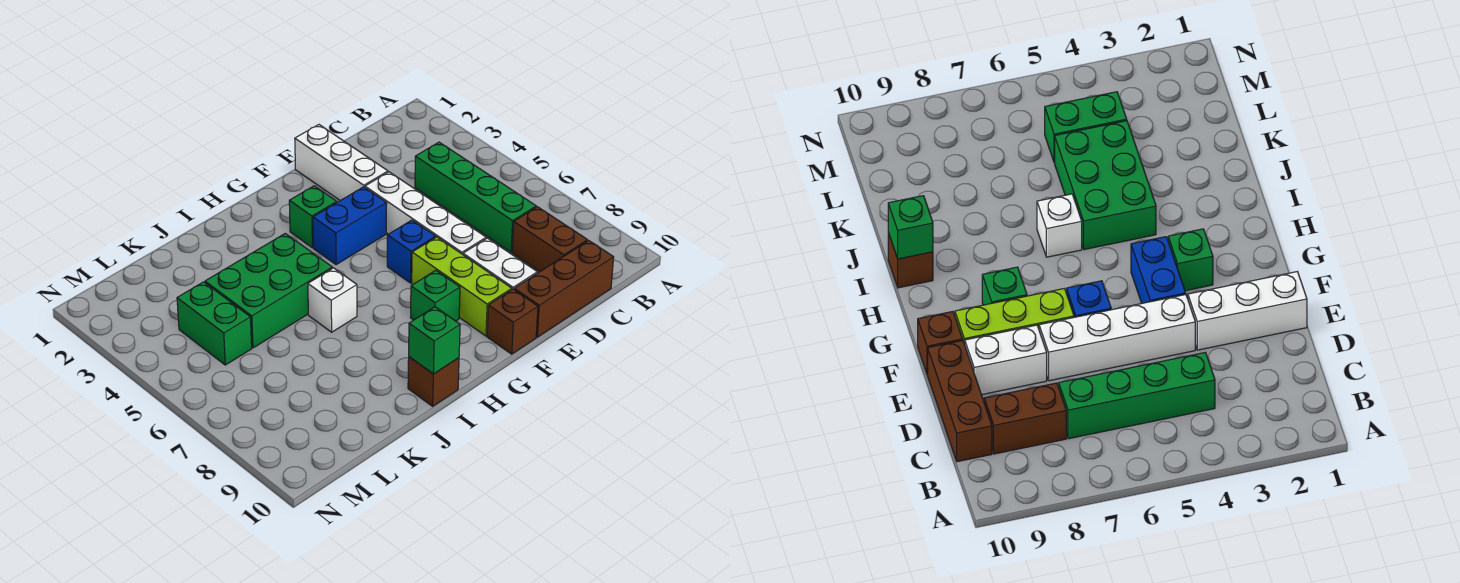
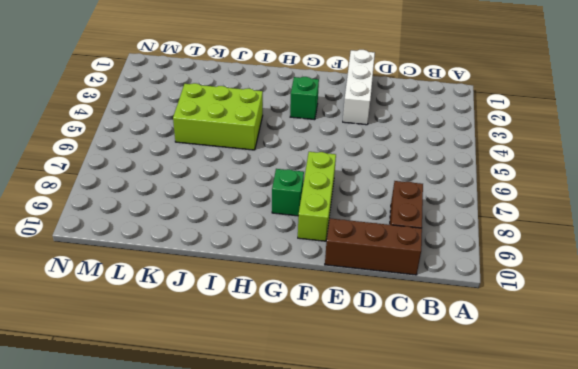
lime brick I4:K5 level 1 -> green brick I4:K5 level 1
none -> green brick C4:C7 level 1
none -> white brick E4:E7 level 1
none -> white brick E8:E9 level 1

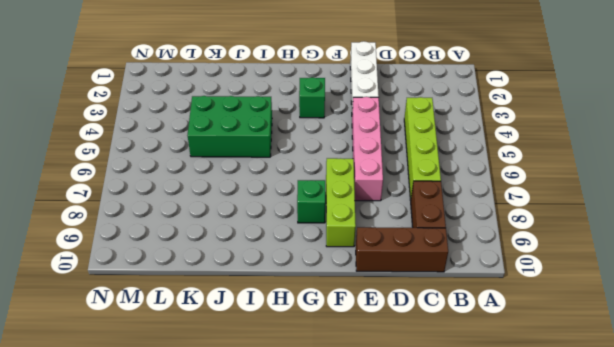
lime brick C4:C7 level 1 -> green brick C4:C7 level 1
pink brick E4:E7 level 1 -> white brick E4:E7 level 1
none -> white brick E8:E9 level 1
none -> blue brick F4:G4 level 1
none -> blue brick F6 level 1

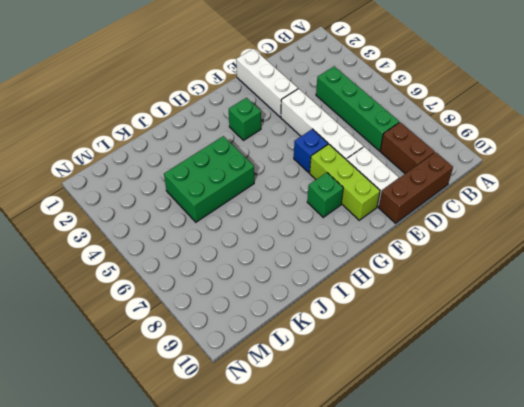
none -> blue brick F4:G4 level 1
none -> brown brick F10 level 1
none -> white brick I6 level 1

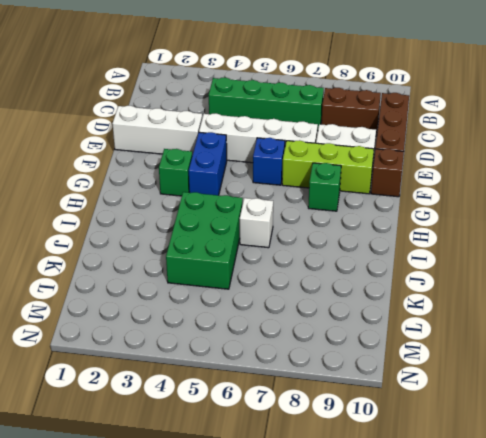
none -> brown brick I10 level 1
none -> green brick L4:L5 level 1
none -> green brick I10 level 2

